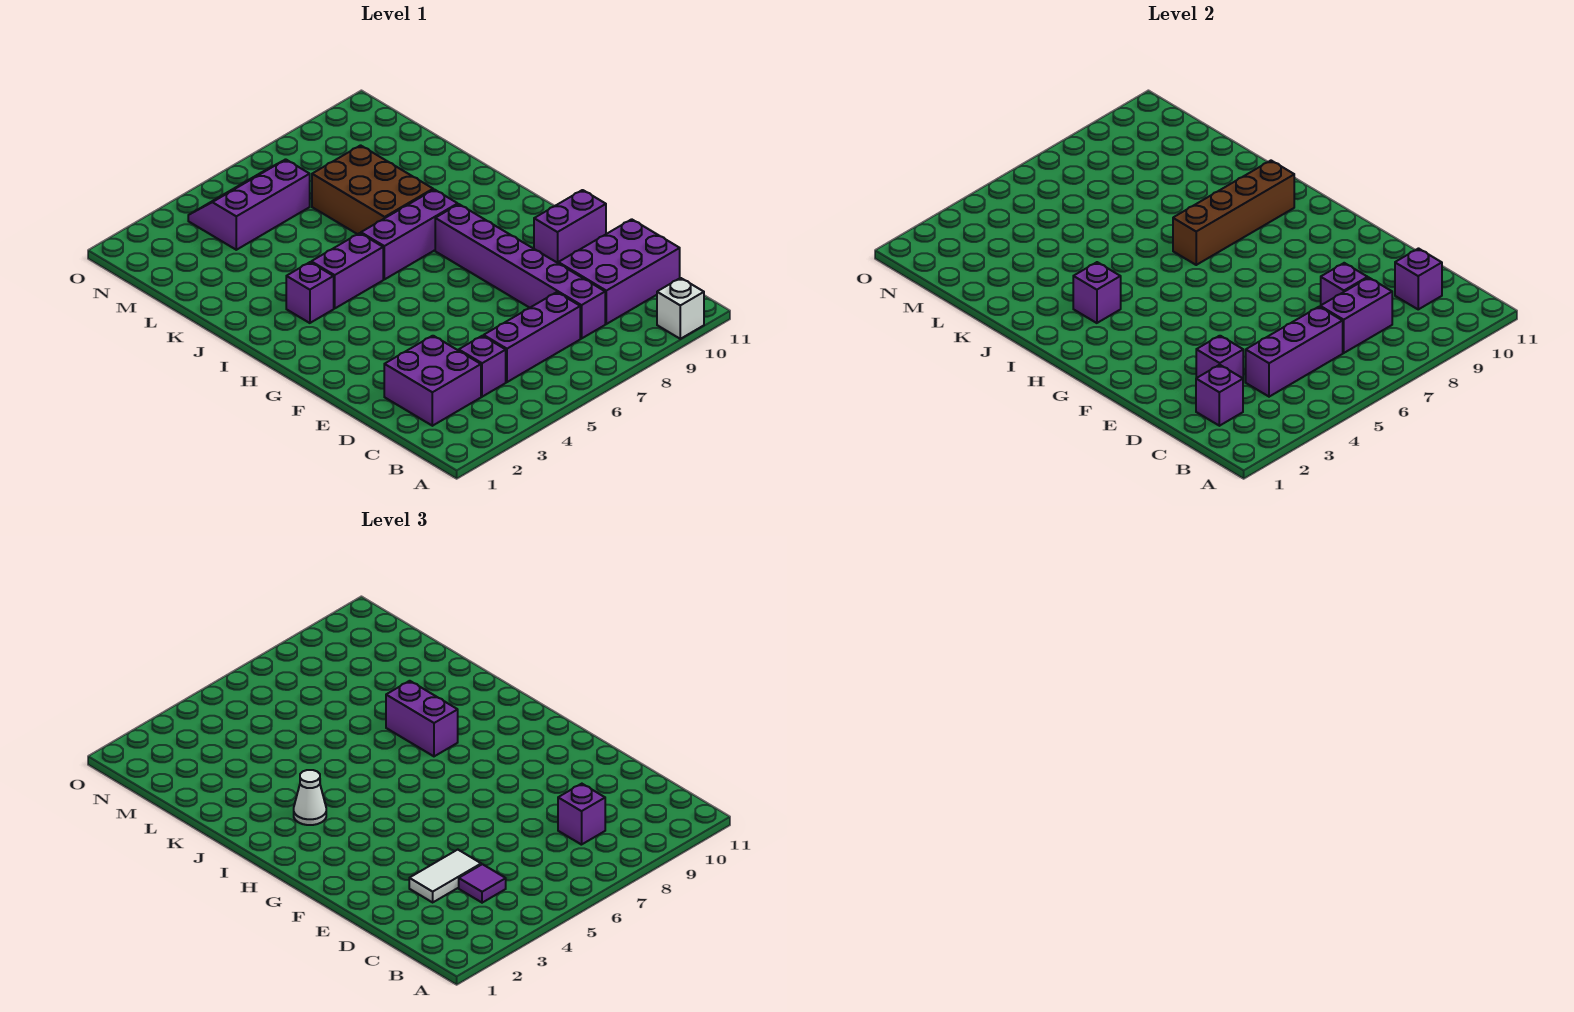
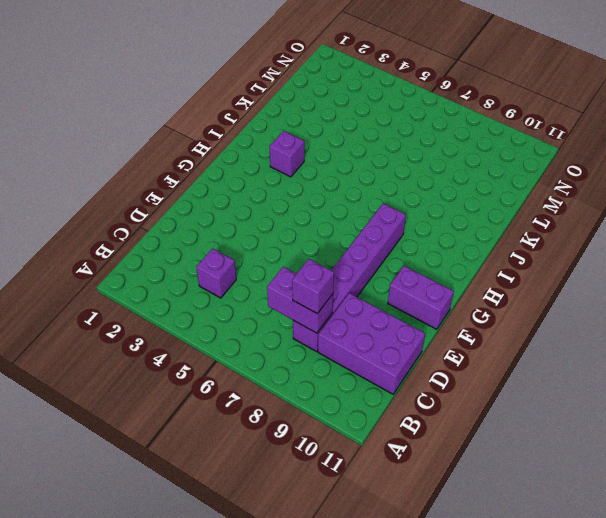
none -> white brick A10 level 1
none -> purple brick C2:D3 level 1
none -> purple brick C5:C7 level 1

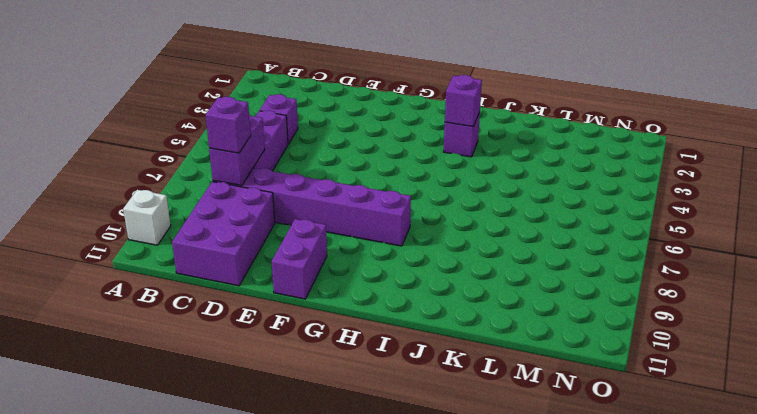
none -> purple brick C2:D3 level 1
none -> purple brick I4:I5 level 1
none -> purple brick I6:I8 level 1

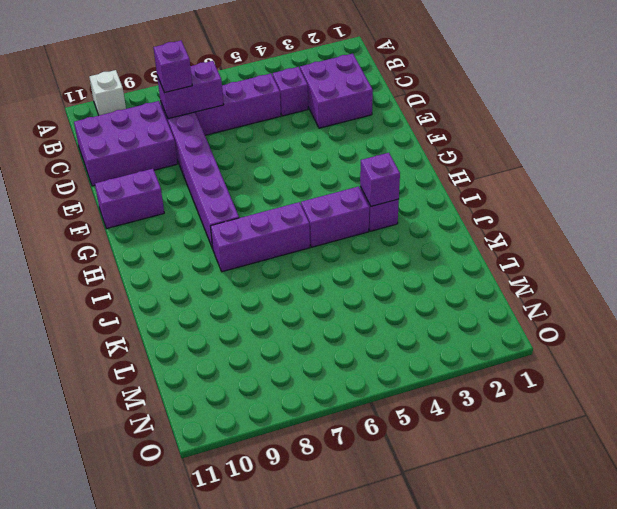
none -> brown brick J7:L8 level 1
none -> purple slope M4:N6 level 1 top M
none -> purple brick C2 level 2

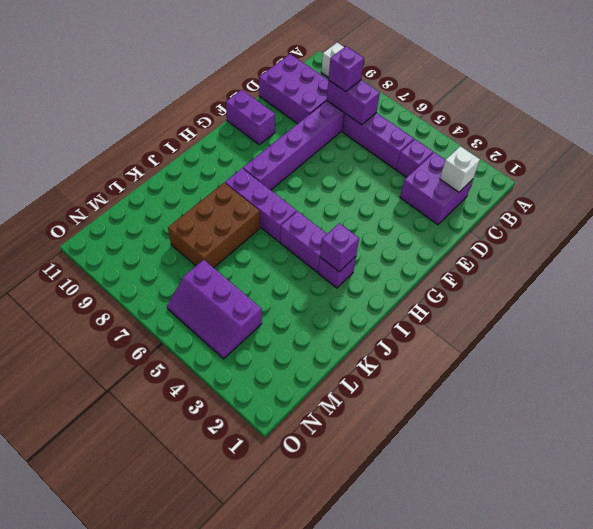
white brick C2 level 2 -> purple brick C2 level 2
none -> purple brick C4:C6 level 2
none -> purple brick C10 level 2
none -> purple brick D3 level 2

